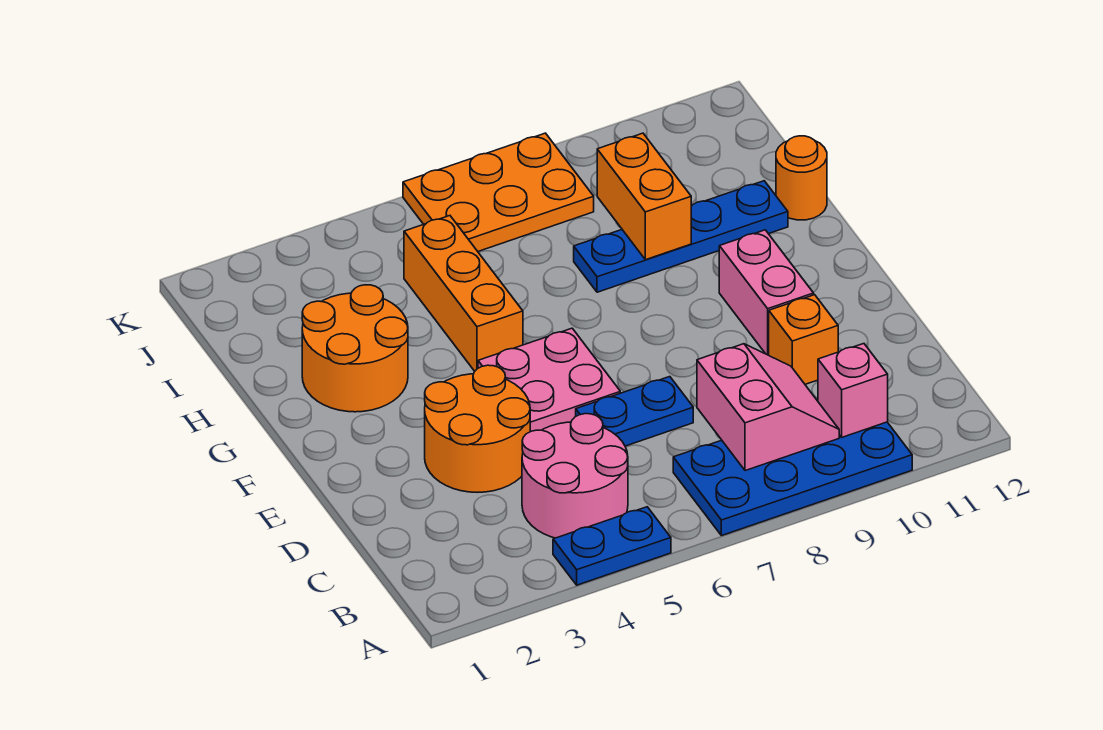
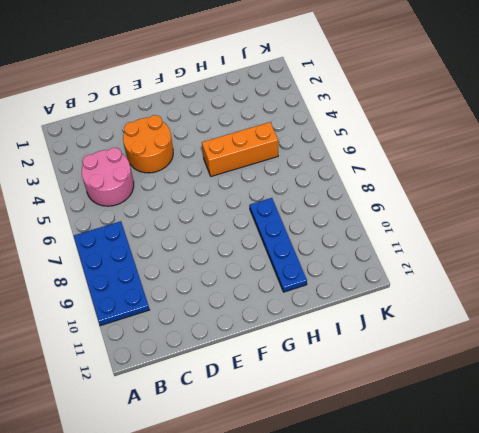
none -> blue plate A4:A5 level 1
none -> blue plate D6:D7 level 1
none -> orange brick D10 level 1

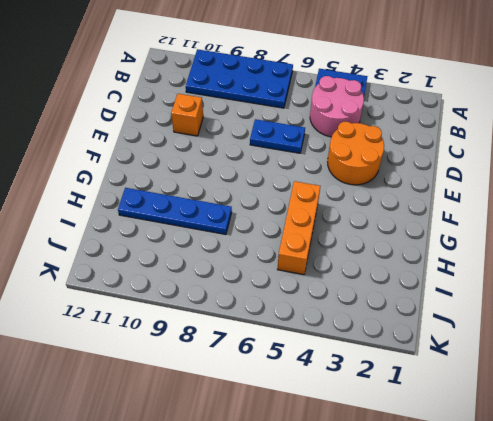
none -> pink plate E5:F6 level 1
none -> pink brick E10:F10 level 1
none -> orange round brick G2:H3 level 1

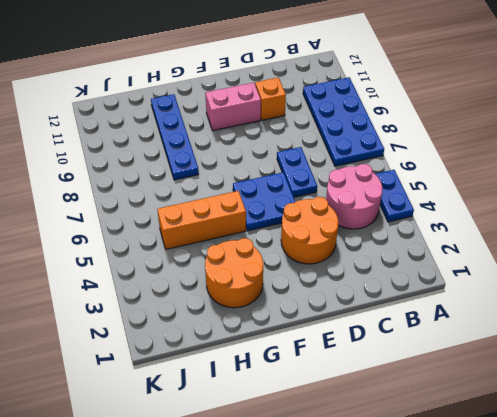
blue plate E5:F6 level 1 -> pink plate E5:F6 level 1
none -> orange round brick H12 level 1
none -> orange plate J6:K8 level 1
none -> pink slope B8:C9 level 2 top 8

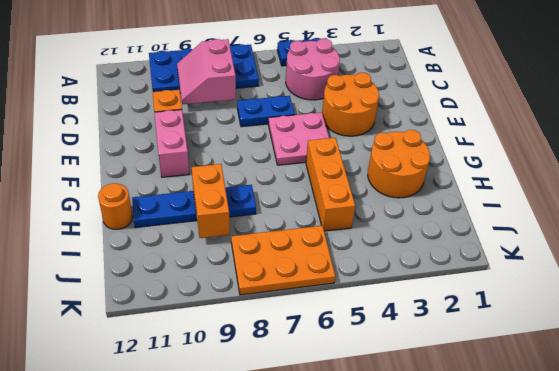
none -> pink brick B10 level 2

